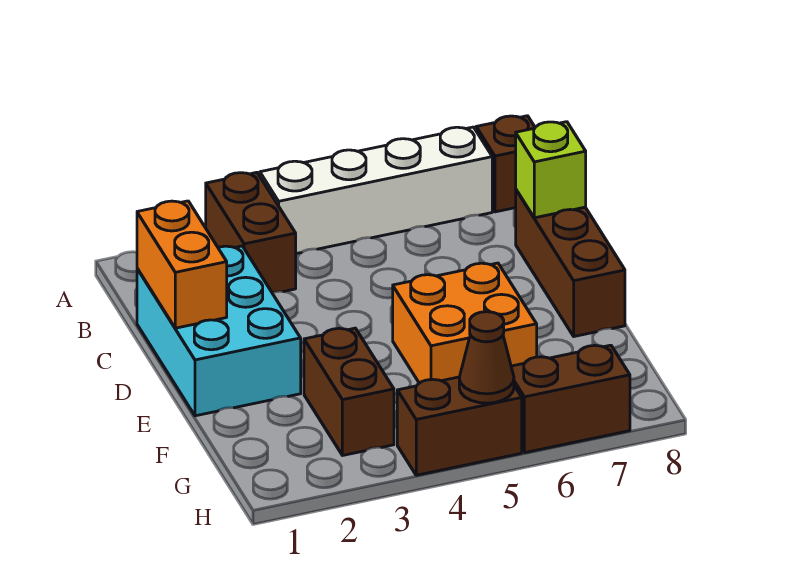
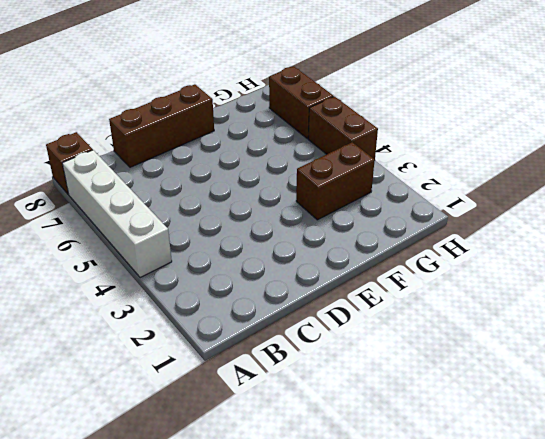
none -> brown brick A3:B3 level 1
none -> cyan brick C1:E2 level 1
none -> orange brick E5:F6 level 1

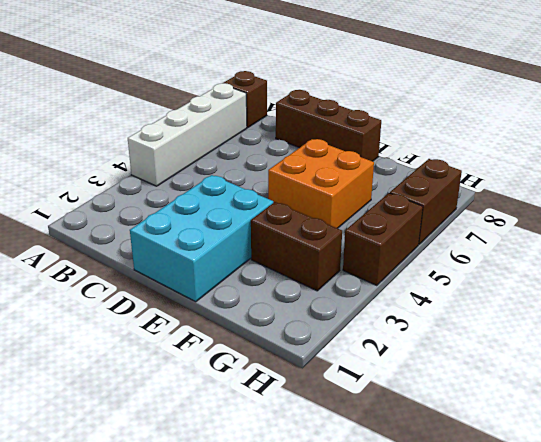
cyan brick D1:E3 level 1 -> cyan brick C1:E2 level 1
none -> brown brick A3:B3 level 1
none -> orange brick C1:D1 level 2
none -> lime brick C8 level 2

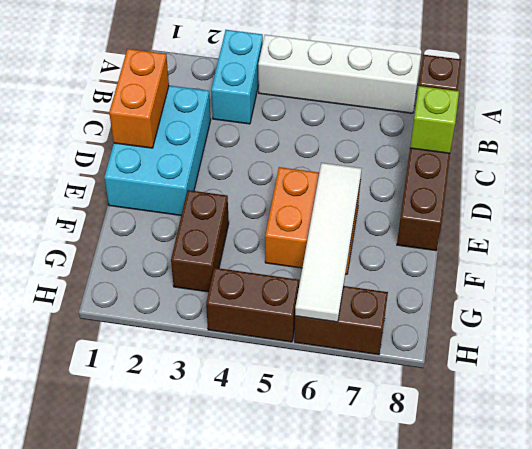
cyan brick A3:B3 level 1 -> brown brick A3:B3 level 1
white tile E6:H6 level 2 -> none
none -> brown cone H5 level 2

